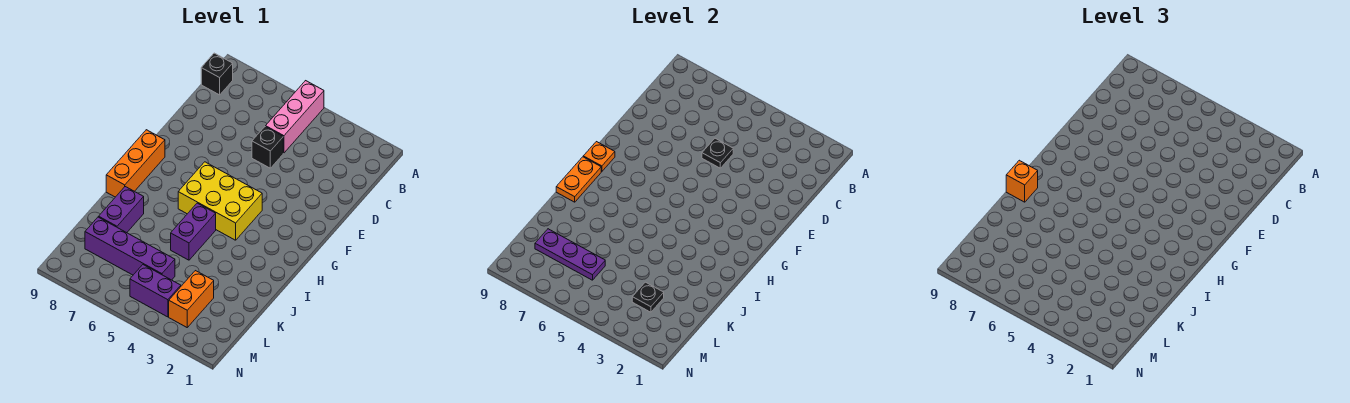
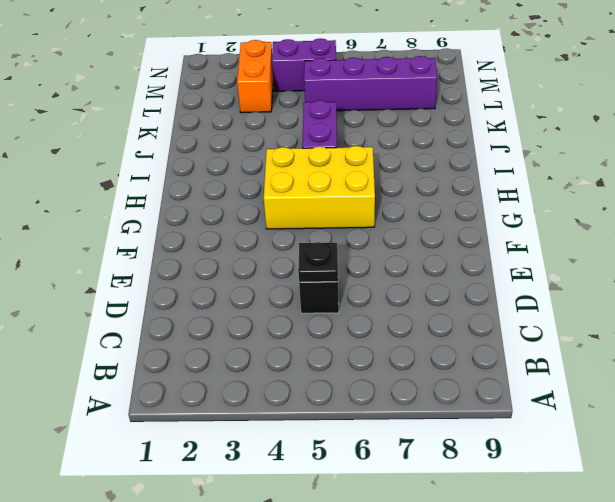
none -> pink brick A5:C5 level 1
none -> black brick B9 level 1
none -> orange brick G9:I9 level 1

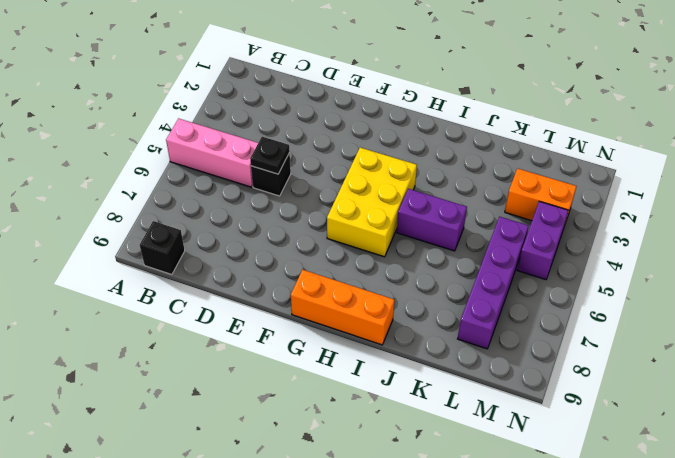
none -> purple brick J8:K8 level 1
none -> orange plate G9 level 2
none -> orange plate H9:I9 level 2

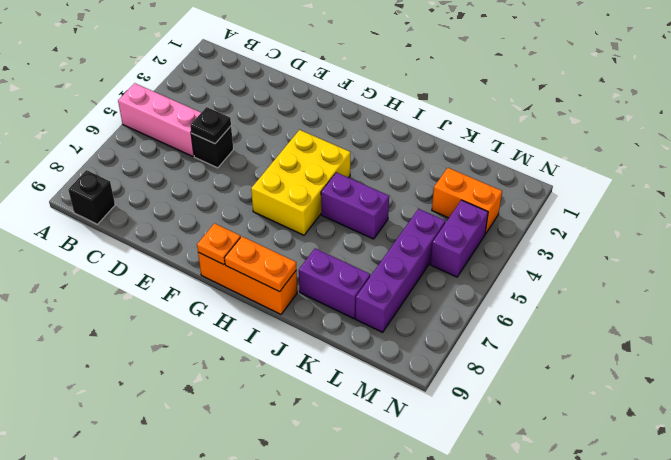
none -> black plate L3 level 2
none -> purple plate L6:L8 level 2
none -> orange brick I9 level 3

